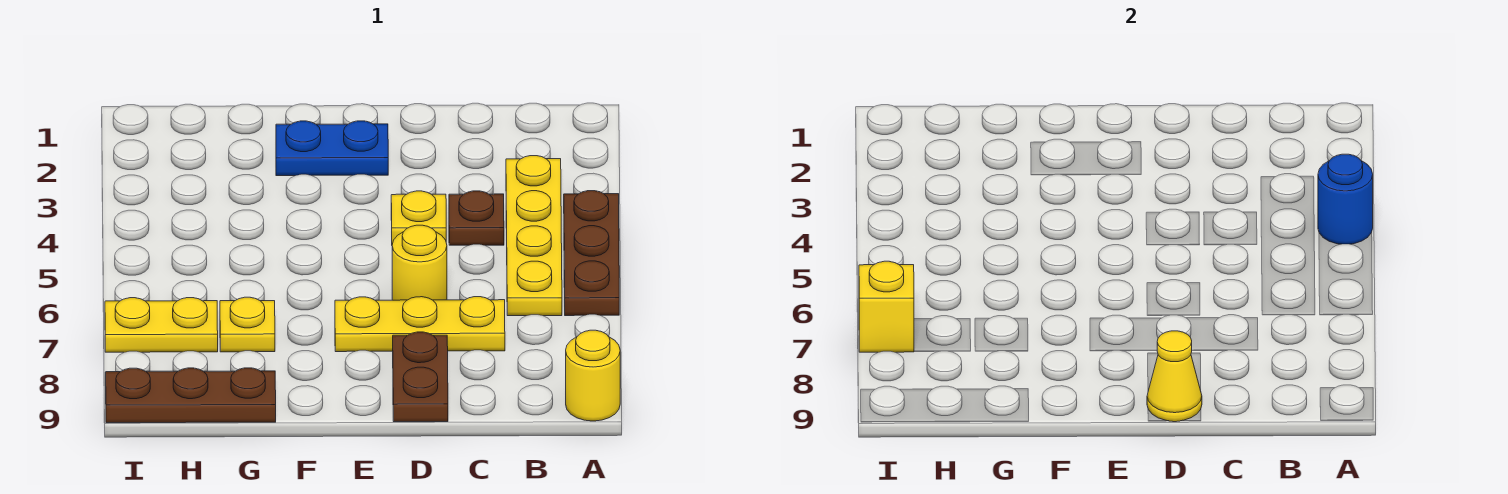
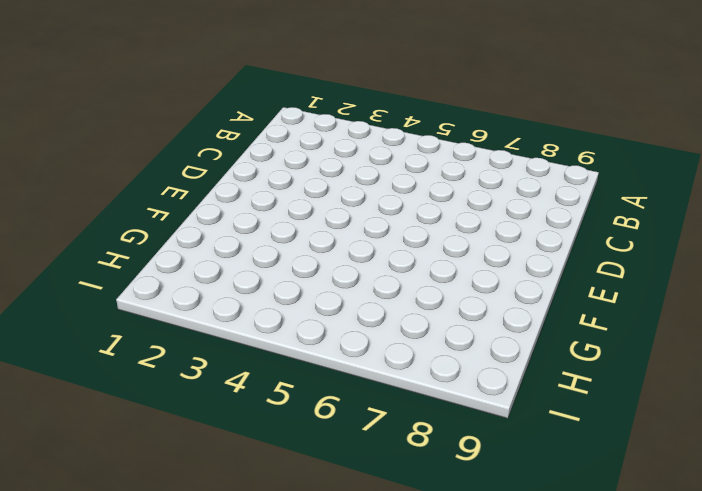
none -> brown plate A4:A6 level 1
none -> yellow round brick A9 level 1
none -> yellow plate B3:B6 level 1

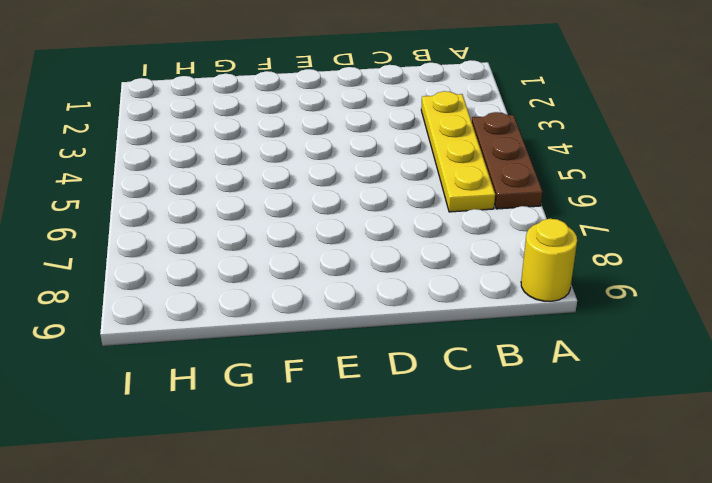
none -> brown plate C4 level 1
none -> yellow plate C7:E7 level 1
none -> yellow plate D4 level 1

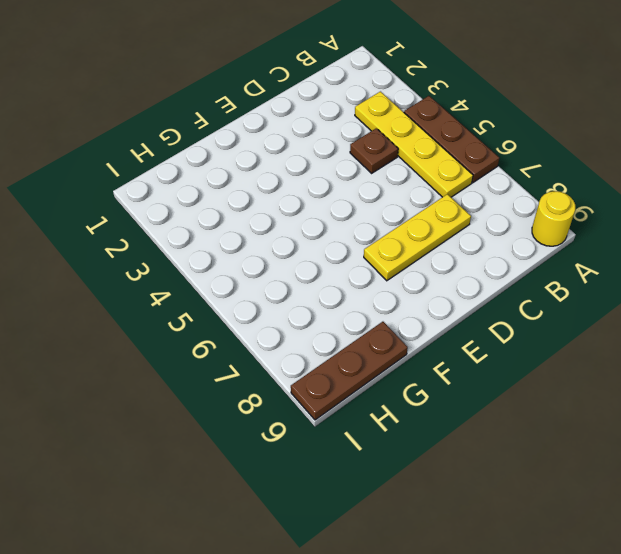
none -> yellow plate D4 level 1
none -> yellow round brick D6 level 1
none -> brown plate D8:D9 level 1

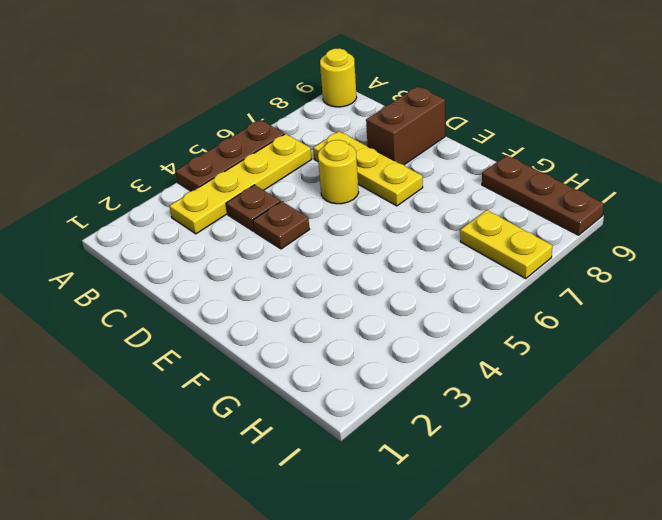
brown plate D4 level 1 -> yellow plate D4 level 1
brown brick D8:D9 level 1 -> brown plate D8:D9 level 1
none -> blue plate E2:F2 level 1
none -> yellow plate G7 level 1
none -> blue round brick A4 level 2

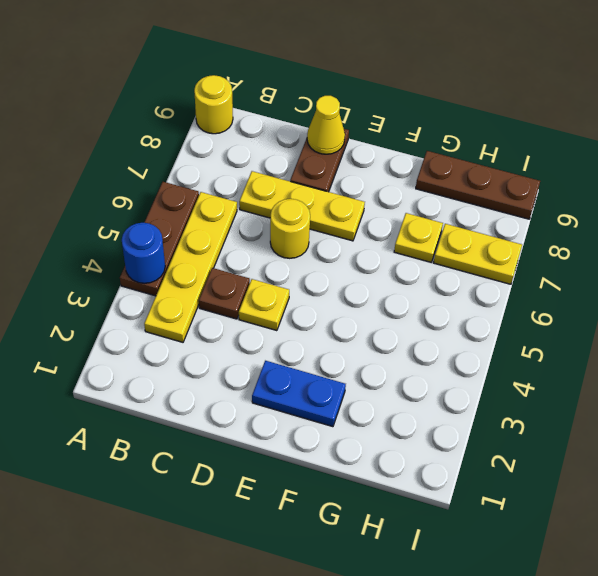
none -> yellow brick I7 level 2

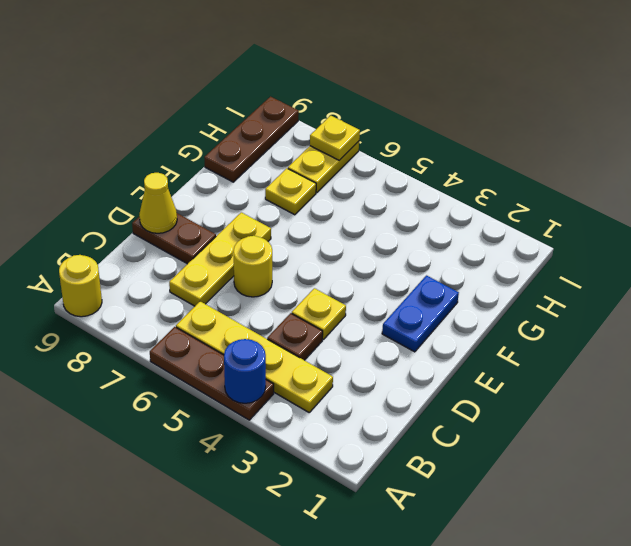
yellow plate I7 level 2 -> yellow brick I7 level 2

